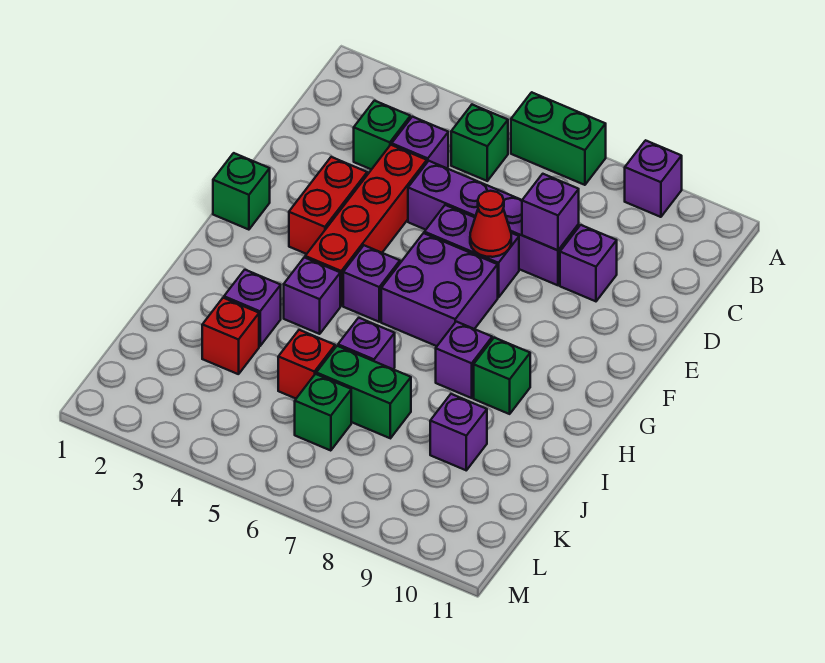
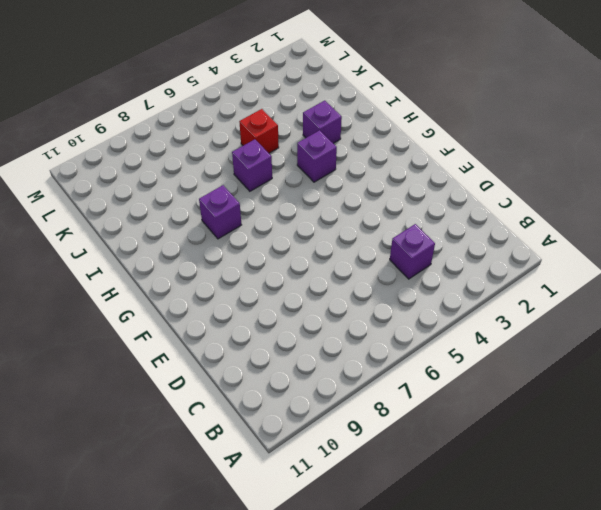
none -> green brick A6:A7 level 1
none -> purple brick A9 level 1
none -> green brick B5 level 1

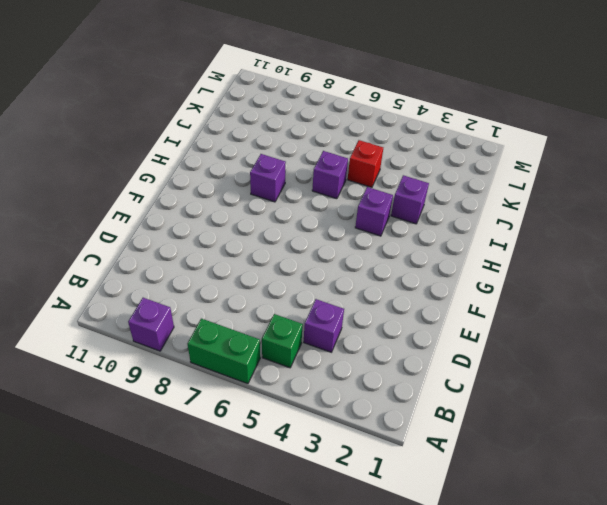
none -> green brick C3 level 1
none -> red brick D4:G4 level 1
none -> purple brick D5:D8 level 1

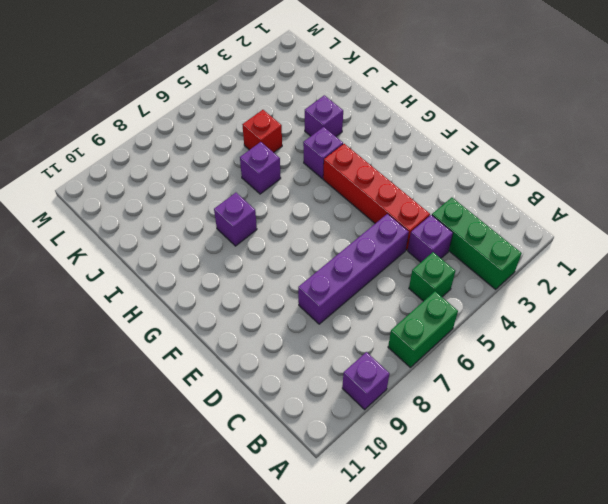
green brick A3:C3 level 1 -> green brick C3 level 1
none -> purple brick D9 level 1
none -> red brick E3:F3 level 1
none -> purple brick E6:E7 level 1

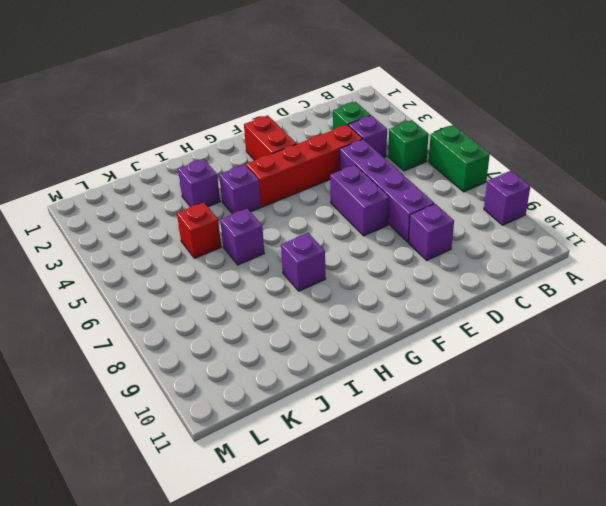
red brick F2:F3 level 1 -> red brick E3:F3 level 1
none -> green brick F1 level 1
none -> purple brick F6:G7 level 1
none -> purple brick G5 level 1

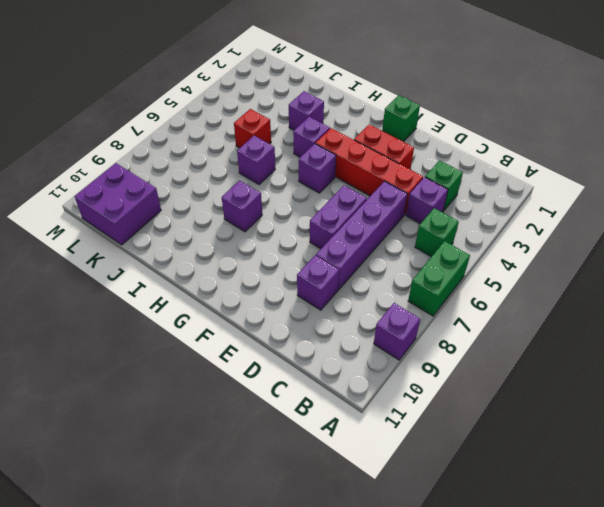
purple brick K10:L11 level 1 -> purple brick F6:G7 level 1
none -> green brick H9 level 1
none -> red brick J3 level 1
none -> green brick J6:J7 level 1

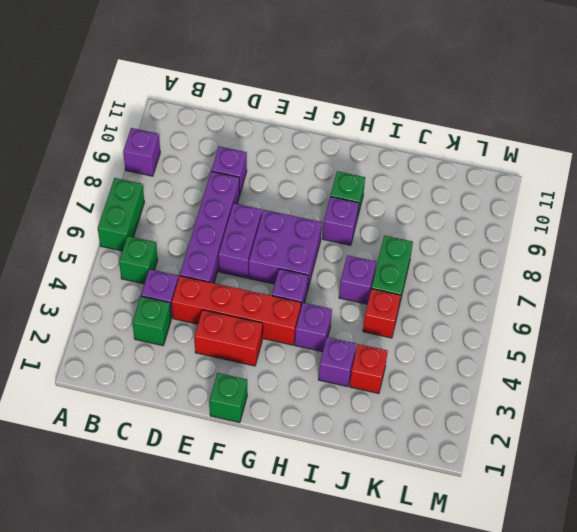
none -> purple brick J9 level 1
none -> green brick K6 level 1
none -> purple brick D8 level 2

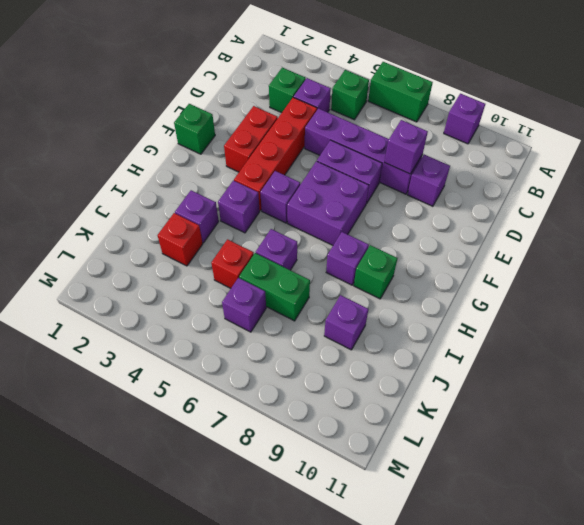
purple brick K6 level 1 -> green brick K6 level 1
none -> red cone E7 level 2

